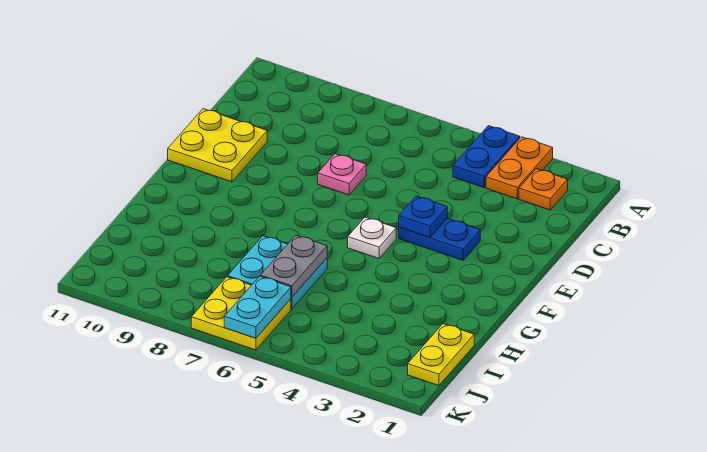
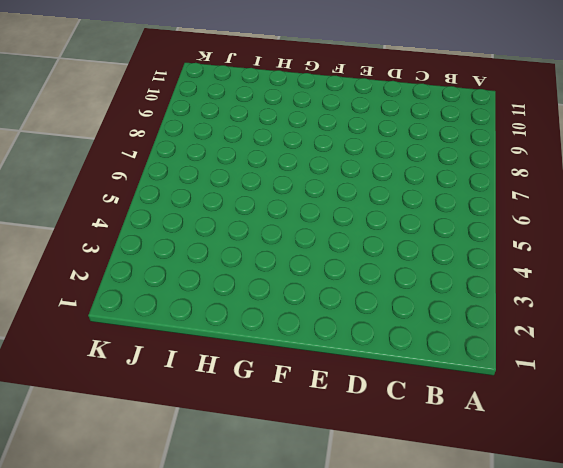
none -> orange plate A3:B3 level 1
none -> blue plate A4:B4 level 1
none -> orange plate B2 level 1

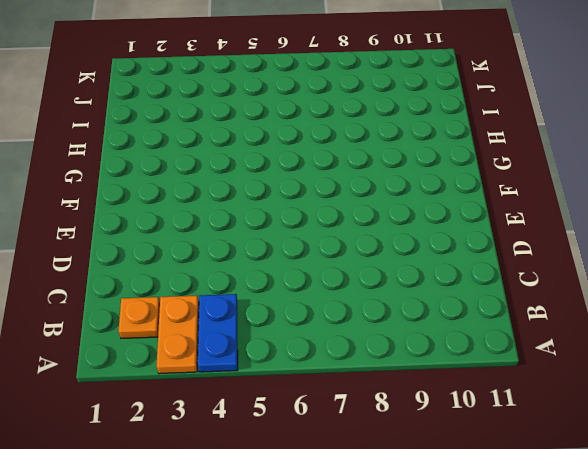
none -> pink plate D7 level 1
none -> yellow plate D10:E11 level 1
none -> blue plate E3:E4 level 1

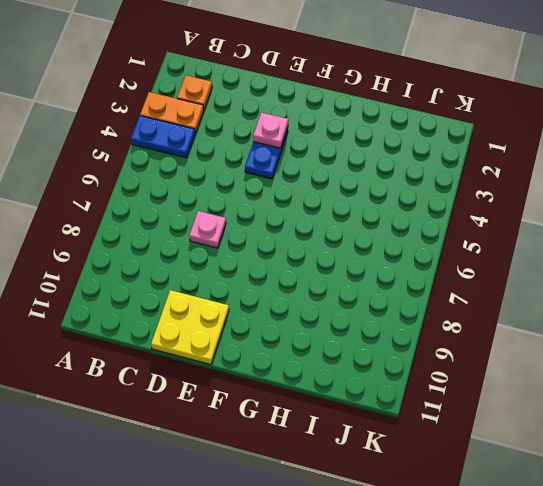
pink plate E3 level 2 -> none
none -> white plate F5 level 1
none -> cyan plate H6:I7 level 1
none -> yellow plate I1:J1 level 1

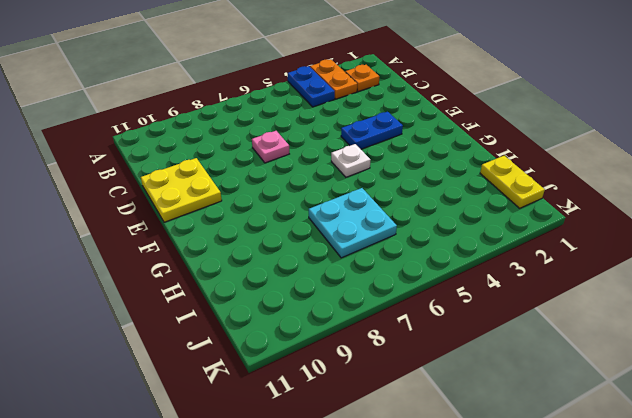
none -> yellow plate J6:K7 level 1
none -> blue plate E4 level 2
none -> grey plate H6:I6 level 2

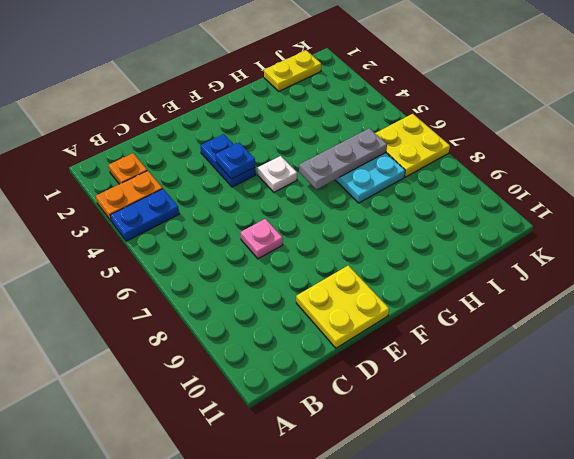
grey plate G6:I6 level 2 -> grey plate H6:I6 level 2
none -> cyan plate J6:K6 level 2

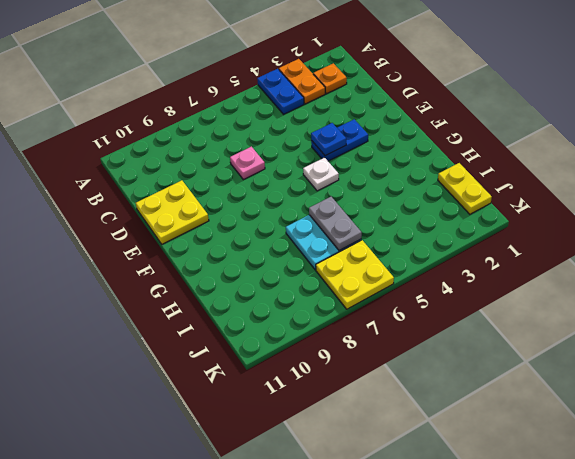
none -> cyan plate J6:K6 level 2

